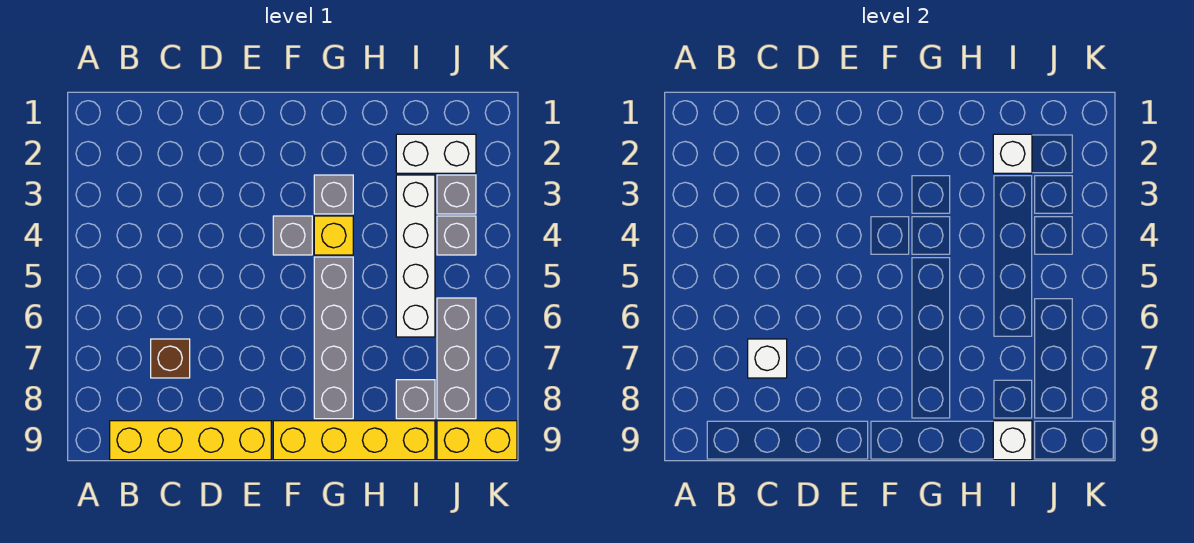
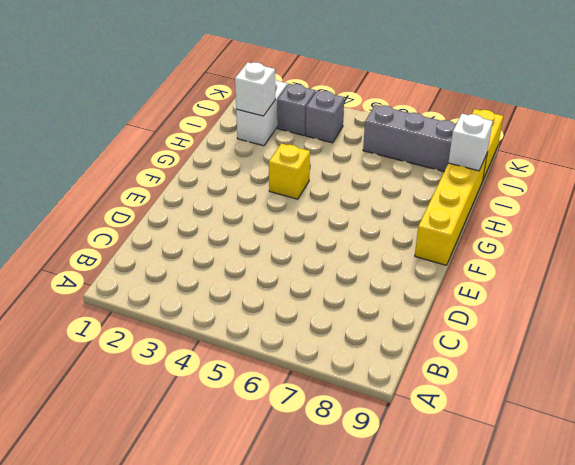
none -> yellow brick B9:E9 level 1
none -> brown brick C7 level 1
none -> grey brick F4 level 1

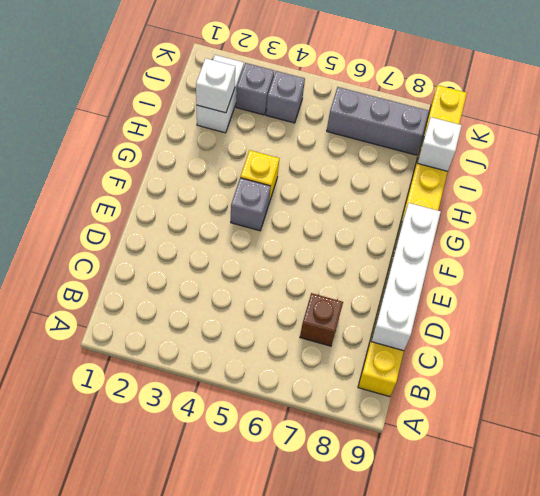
white brick C9:F9 level 2 -> white brick I3:I6 level 1
none -> grey brick G3 level 1
none -> grey brick G5:G8 level 1
none -> grey brick I8 level 1

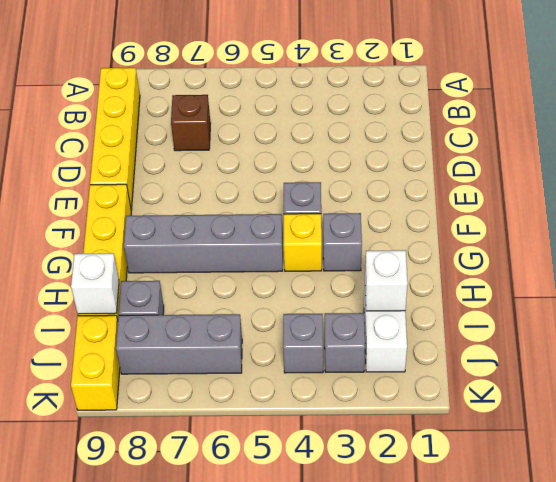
none -> white brick I3:I6 level 1
none -> white brick C7 level 2

